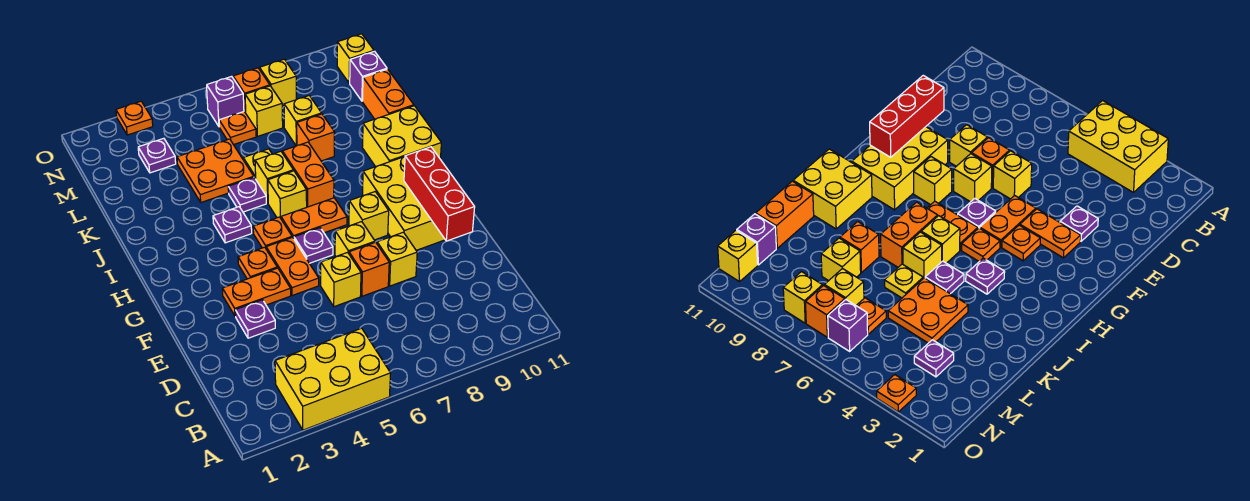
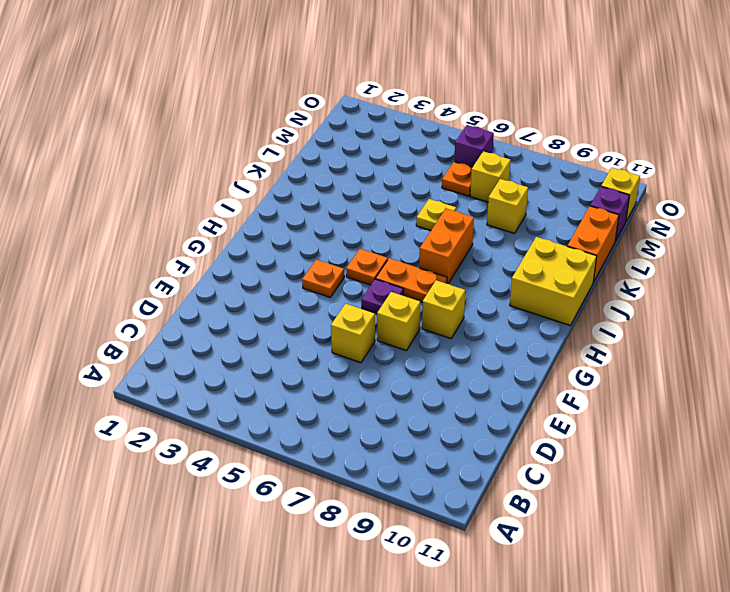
none -> yellow brick A3:B5 level 1
none -> purple plate E3 level 1
none -> orange brick E7 level 1
none -> yellow brick E8 level 1

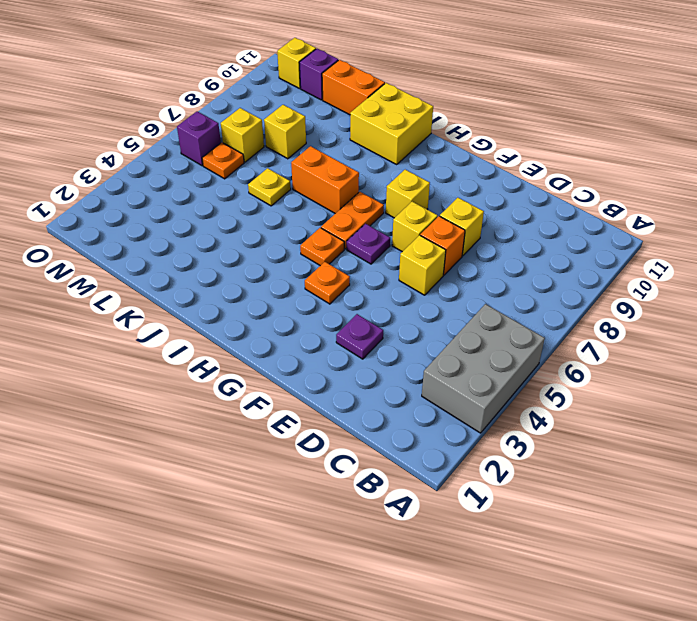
grey brick A3:B5 level 1 -> yellow brick A3:B5 level 1
none -> orange plate F3:F4 level 1
none -> orange plate F5:G5 level 1
none -> yellow brick F9:H10 level 1
none -> purple plate I4 level 1

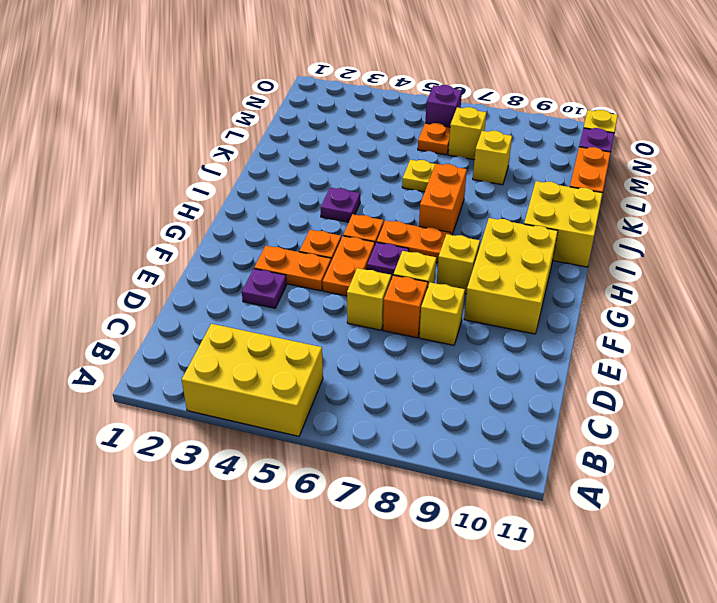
none -> yellow brick I6 level 1
none -> purple plate J5 level 1
none -> yellow brick J6 level 1
none -> orange plate K4:L5 level 1

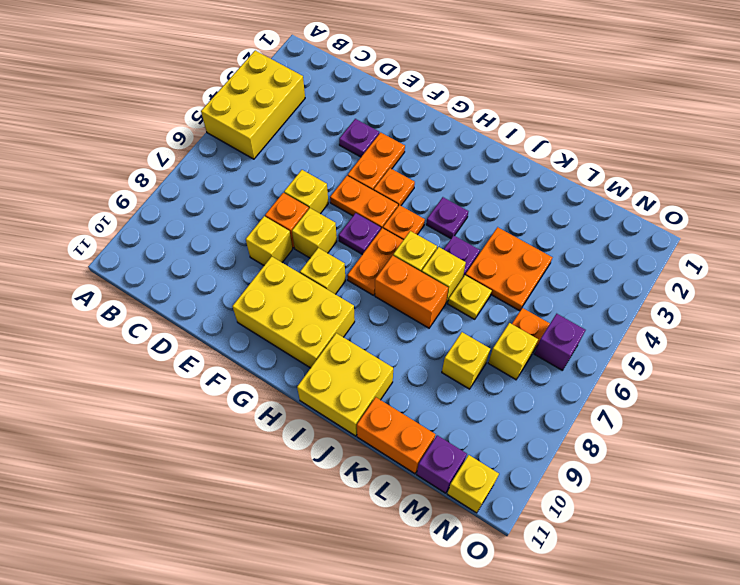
none -> orange brick K8 level 1
none -> purple plate M3 level 1
none -> orange brick N7 level 1
none -> yellow brick N8 level 1

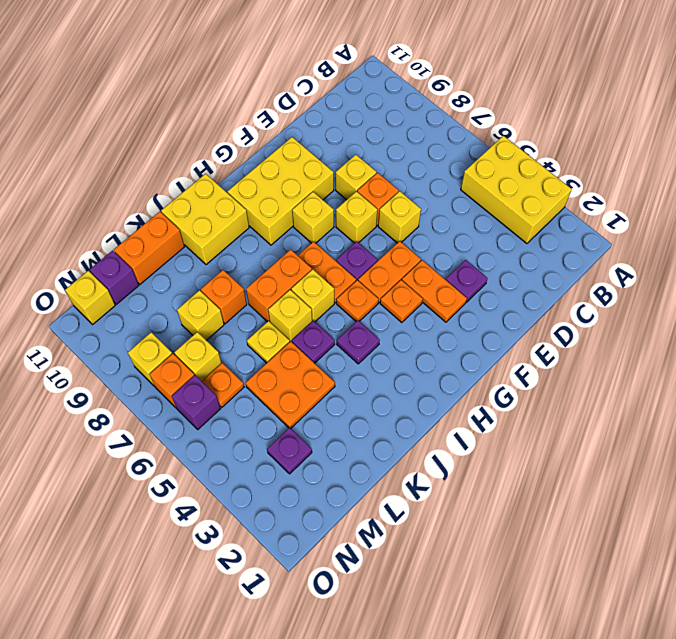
none -> orange plate O3 level 1
none -> red brick E10:G10 level 2

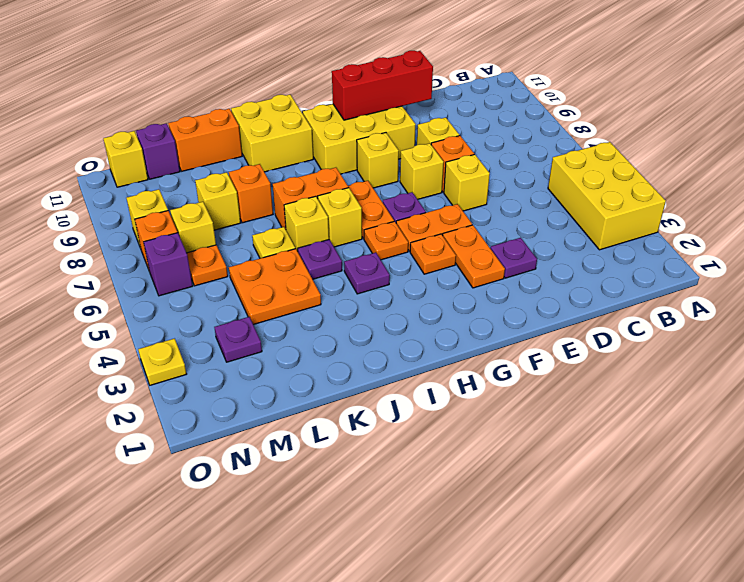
yellow plate O3 level 1 -> orange plate O3 level 1

